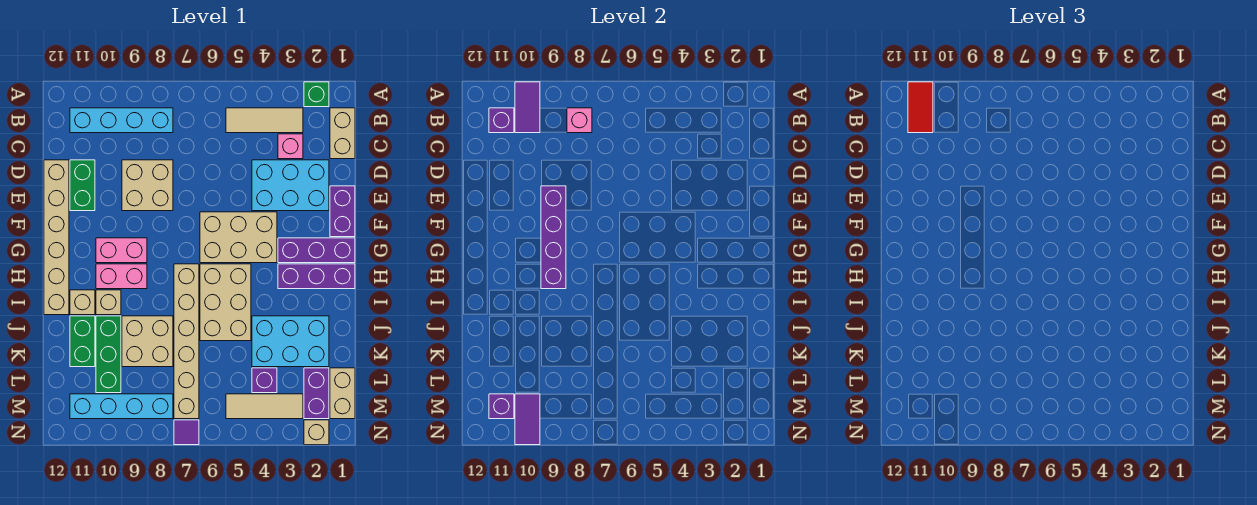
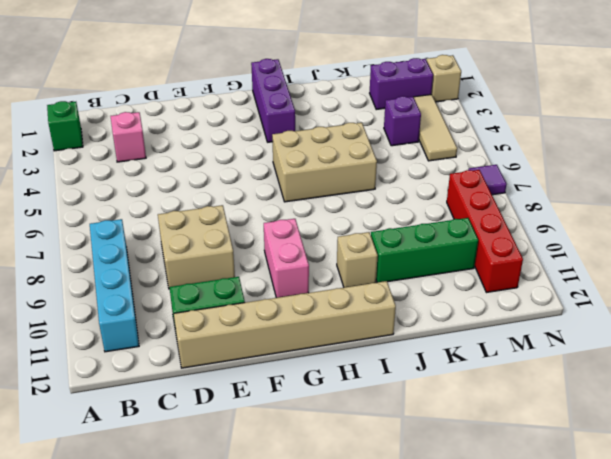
red brick M8:M11 level 1 -> cyan brick M8:M11 level 1
none -> tan brick B1:C1 level 1
none -> tan tile B3:B5 level 1
none -> cyan brick D2:E4 level 1
none -> purple brick E1:F1 level 1

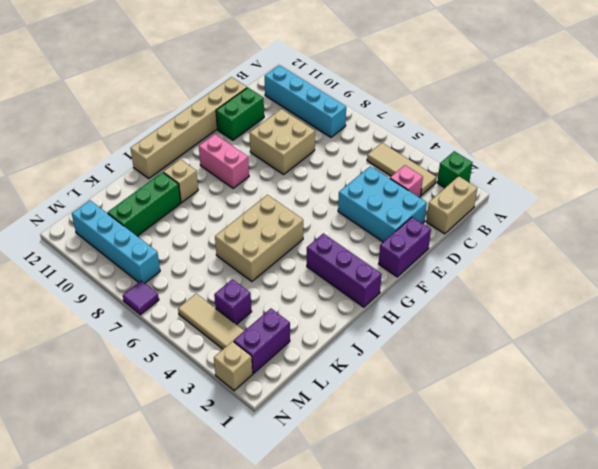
none -> tan brick F4:G6 level 1
none -> purple brick G1:G3 level 1
none -> tan brick H7:M7 level 1
none -> pink brick H9:H10 level 1

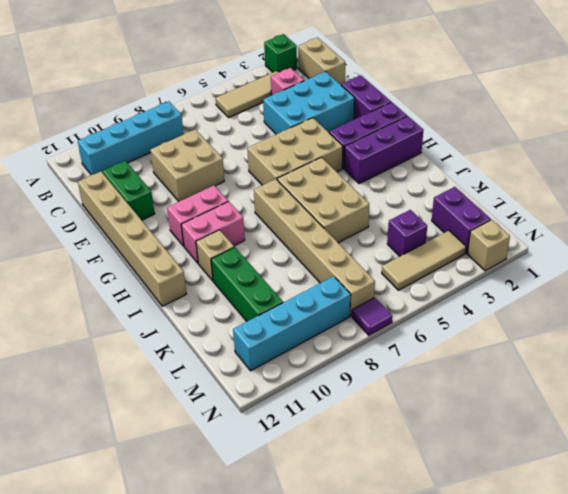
none -> tan brick I11 level 1
none -> cyan brick J2:K4 level 1
none -> tan brick J8:K9 level 1
none -> green brick J11:K11 level 1

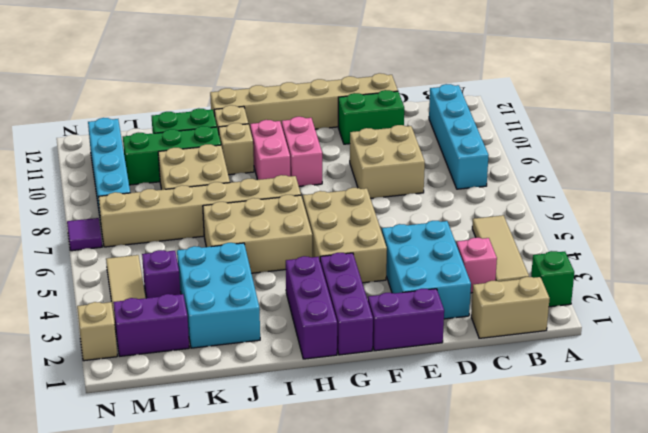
none -> tan brick L1:M1 level 1
none -> purple tile A10:B10 level 2
none -> pink brick B8 level 2
none -> purple brick B11 level 2

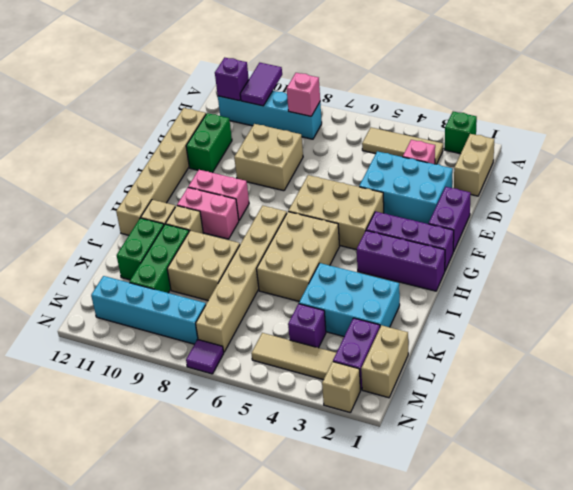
none -> purple brick E9:H9 level 2
none -> purple tile M10:N10 level 2
none -> purple brick M11 level 2
none -> red tile A11:B11 level 3

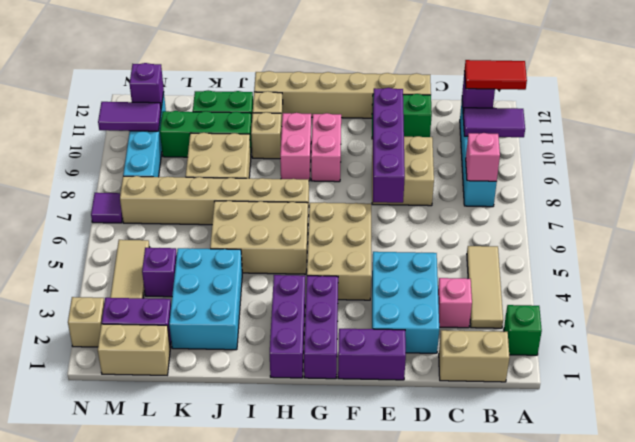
purple brick E7:E10 level 2 -> purple brick E9:H9 level 2

